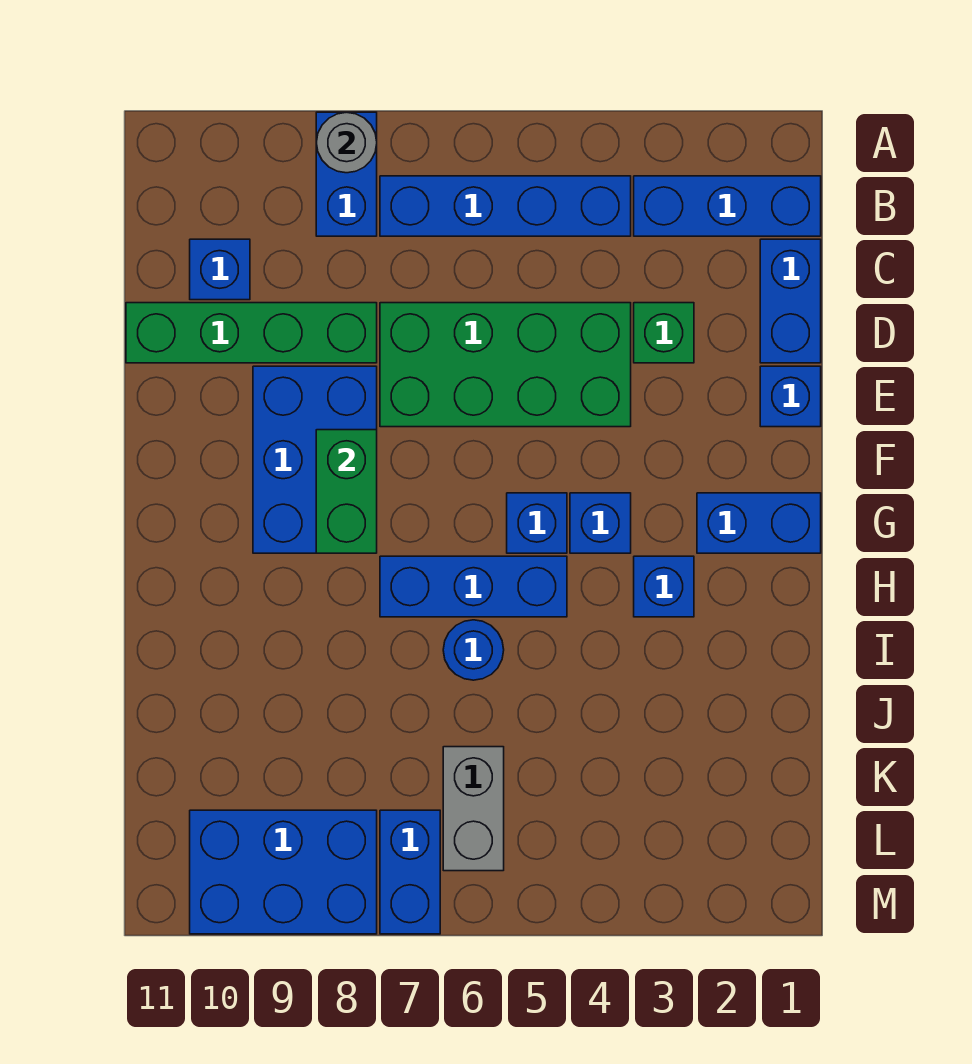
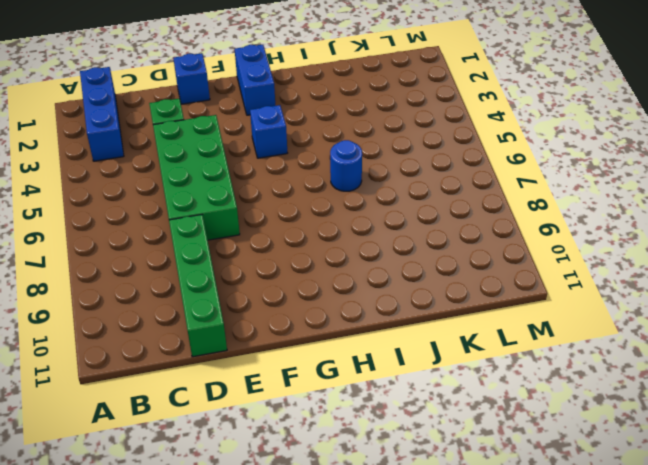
none -> blue brick A8:B8 level 1
none -> blue brick B4:B7 level 1
none -> blue brick C1:D1 level 1

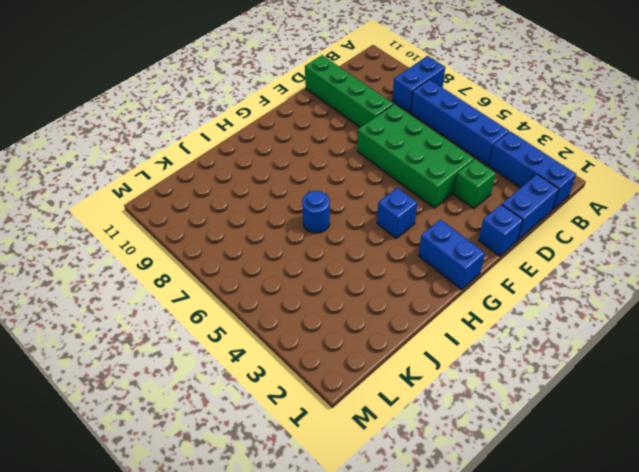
none -> blue brick C10 level 1
none -> blue brick E8:G9 level 1
none -> blue brick G5 level 1

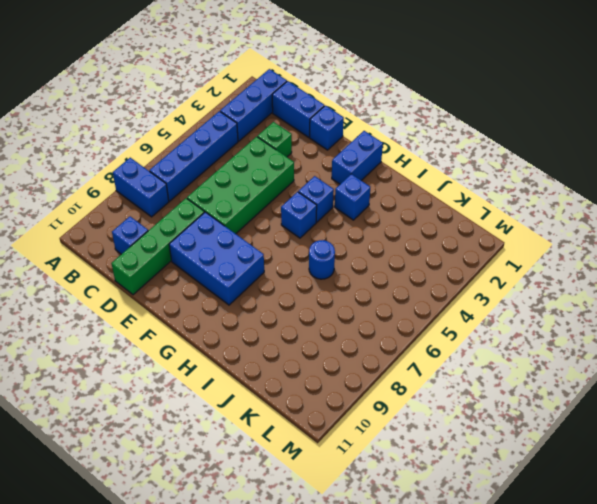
none -> blue brick H5:H7 level 1
none -> grey brick K6:L6 level 1
none -> blue brick L7:M7 level 1

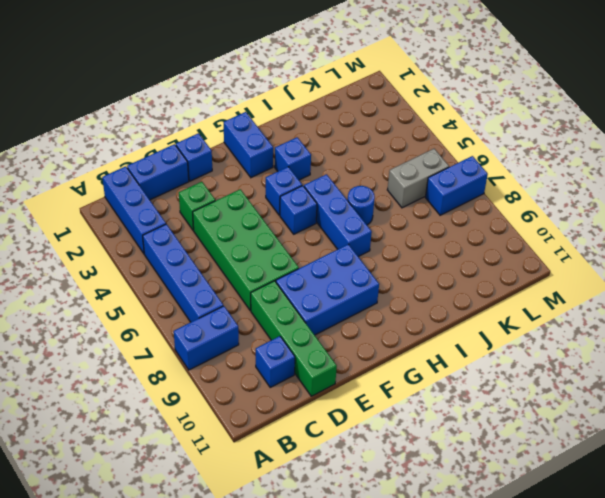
none -> blue brick L8:M10 level 1
none -> grey round brick A8 level 2
none -> green brick F8:G8 level 2

